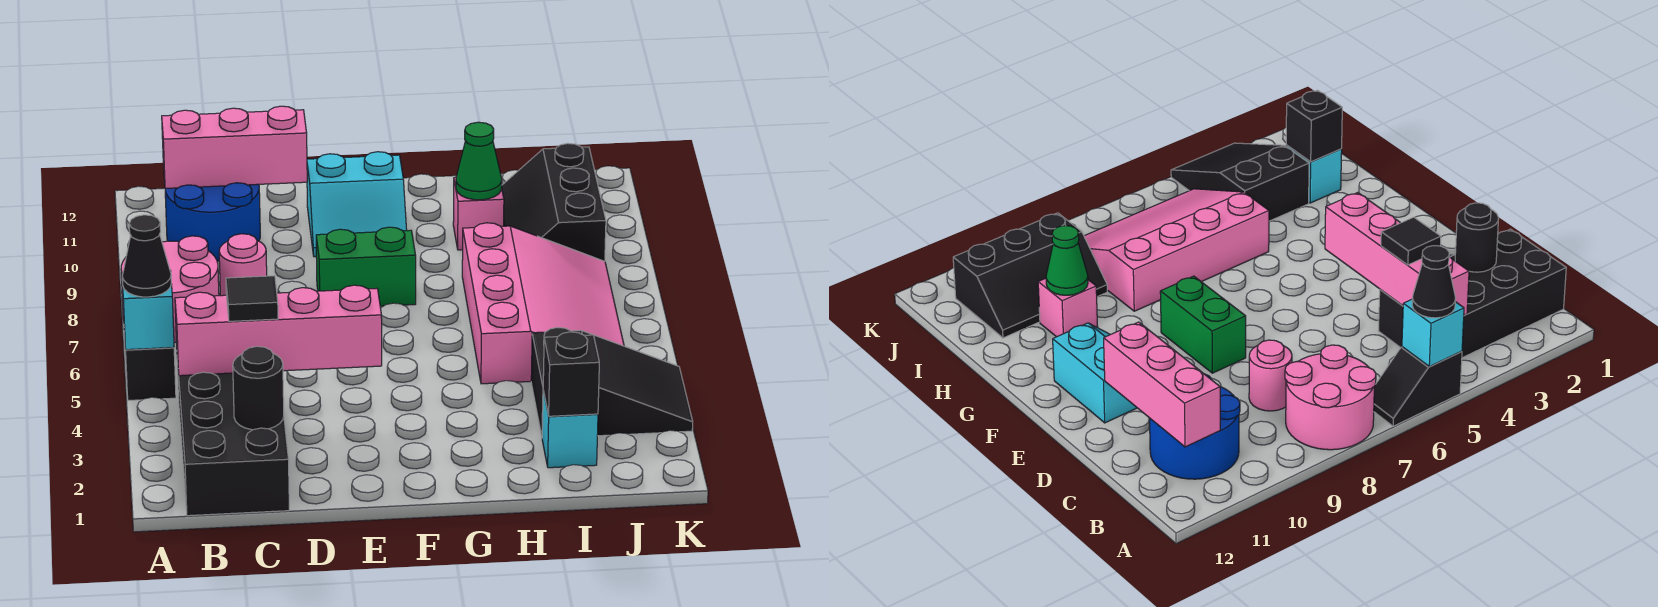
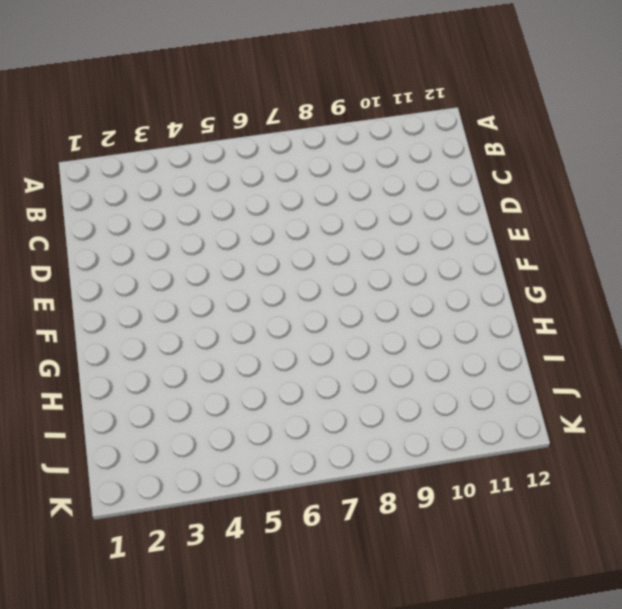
none -> black slope A5:A6 level 1 top 5
none -> pink round brick A7:B8 level 1
none -> black brick B1:C4 level 1

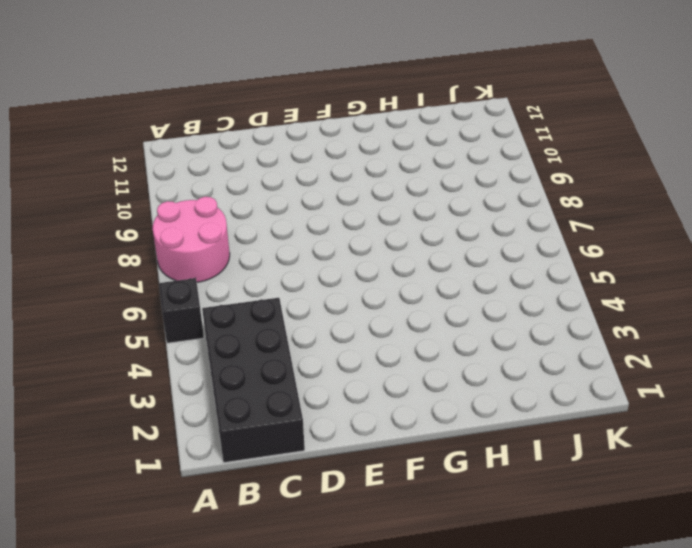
none -> blue round brick B10:C11 level 1
none -> pink round brick C8 level 1
none -> green brick E8:F8 level 1

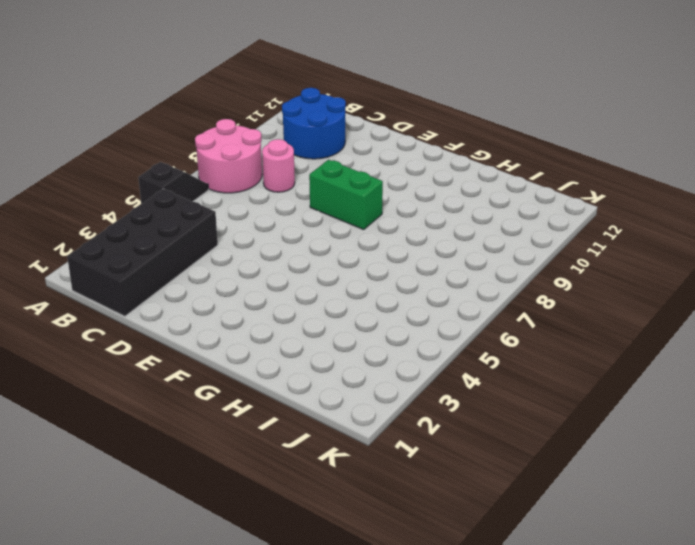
none -> cyan slope E10:F11 level 1 top 11
none -> pink slope H5:J8 level 1 top H
none -> pink brick H10 level 1

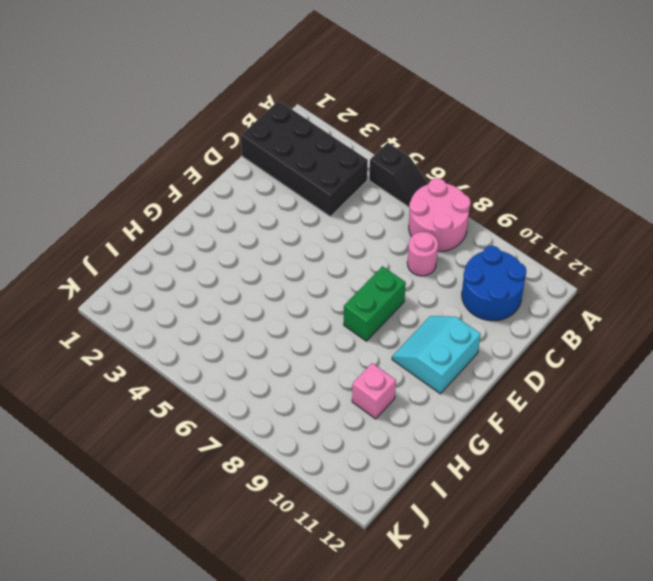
none -> pink slope H5:J8 level 1 top H
none -> cyan brick I2 level 1
none -> black slope I3:K4 level 1 top I

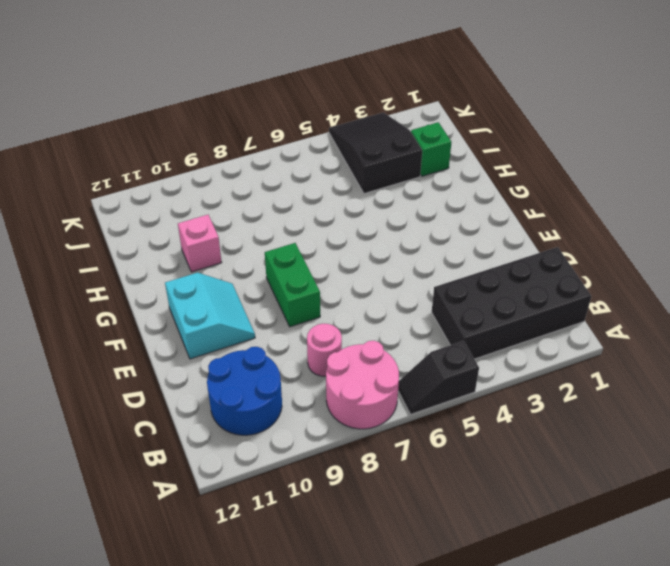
green brick I2 level 1 -> cyan brick I2 level 1
none -> pink slope H5:J8 level 1 top H
none -> black slope I9:J11 level 1 top J
none -> cyan brick A5 level 2

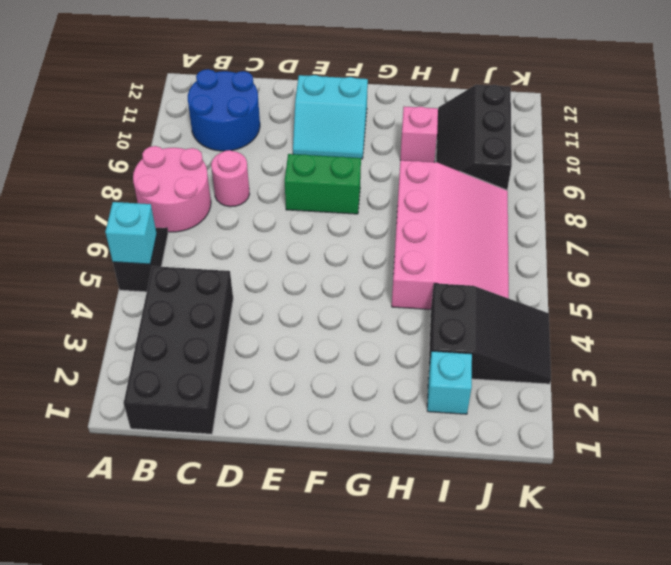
none -> pink brick B4:E4 level 2
none -> pink brick B11:D11 level 2
none -> black round brick C2 level 2

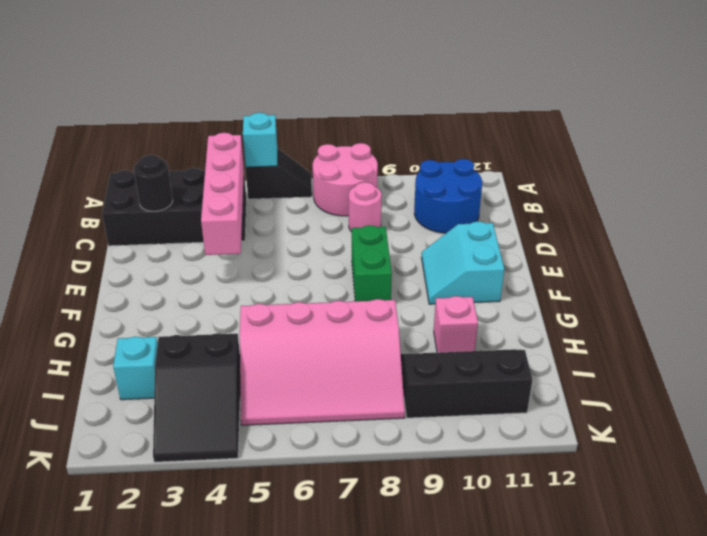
none -> pink brick B11:D11 level 2
none -> green cone H10 level 2
none -> black brick I2 level 2

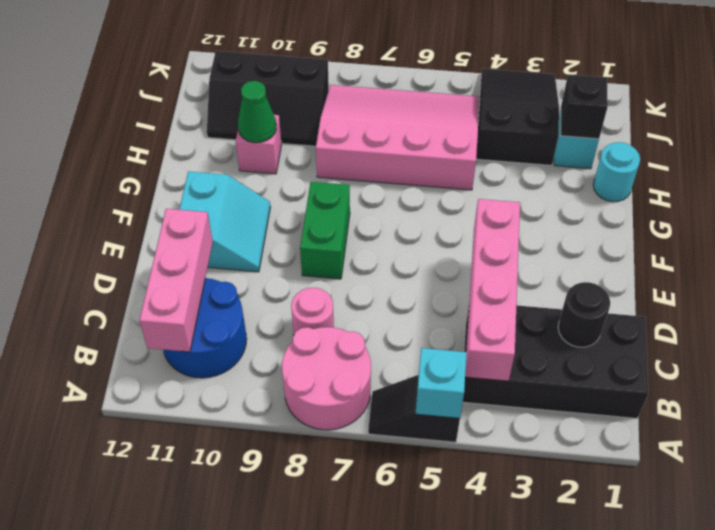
cyan round brick H1 level 1 -> none
none -> black cone A5 level 3
none -> black tile C4 level 3

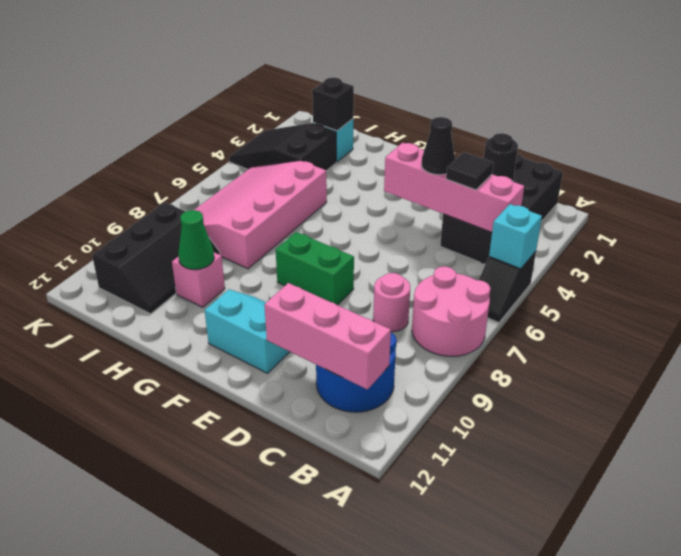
black cone D4 level 3 -> black cone A5 level 3

